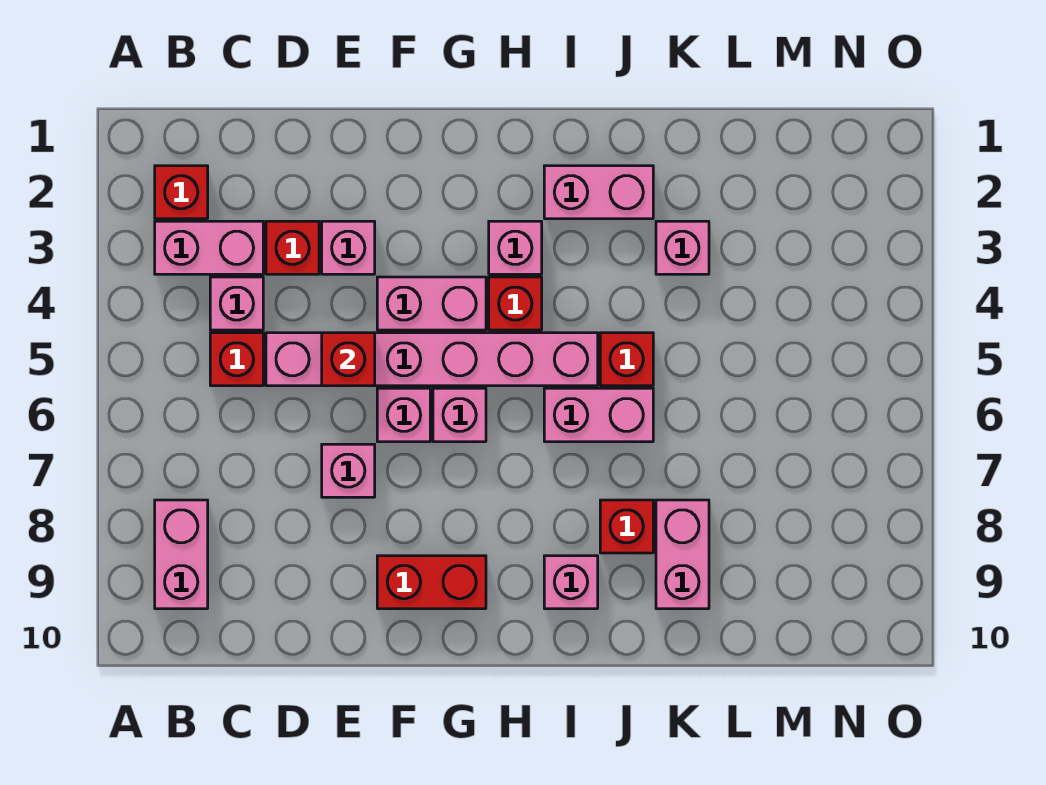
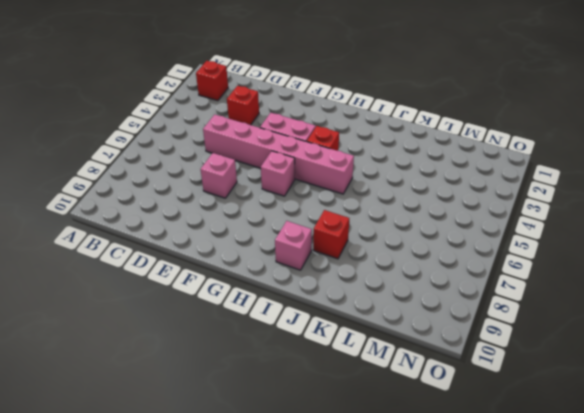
none -> pink brick B3:C3 level 1
none -> pink brick B8:B9 level 1
none -> pink brick C4 level 1

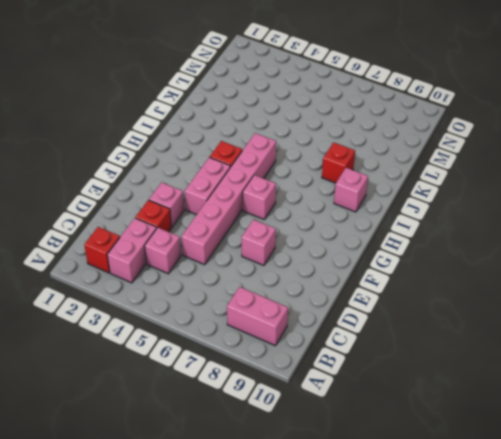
none -> red brick C5 level 1
none -> pink brick F6 level 1
none -> red brick F9:G9 level 1

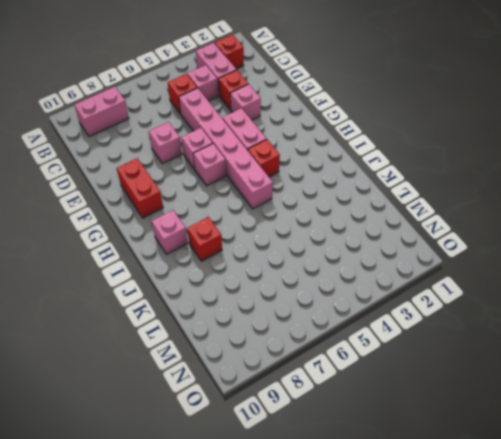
none -> pink brick H3 level 1
none -> pink brick I2:J2 level 1
none -> pink brick I6:J6 level 1

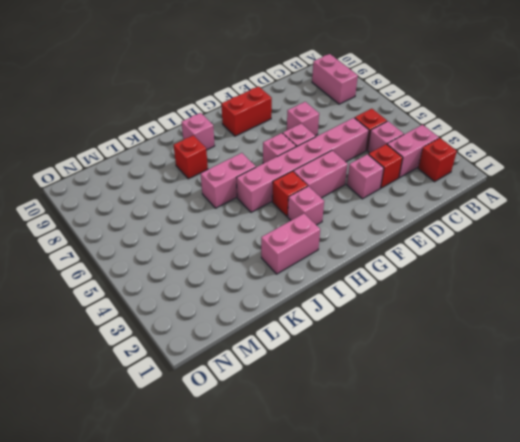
none -> red brick J5 level 1
none -> pink brick K3 level 1
none -> pink brick K8:K9 level 1

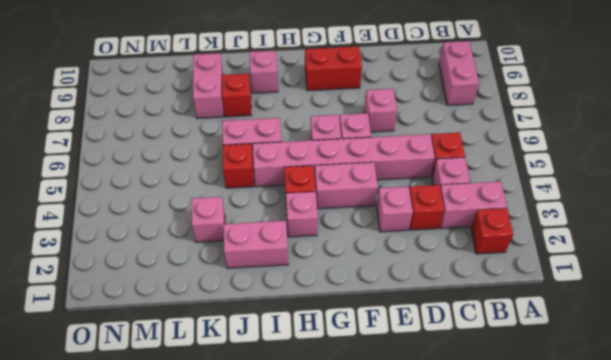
none -> red brick E5 level 2

